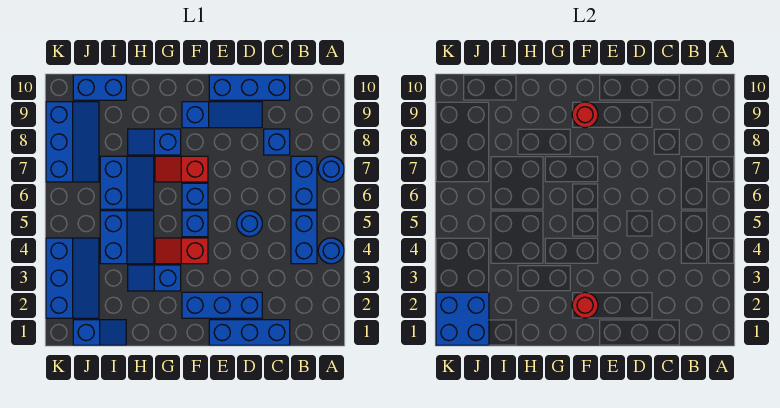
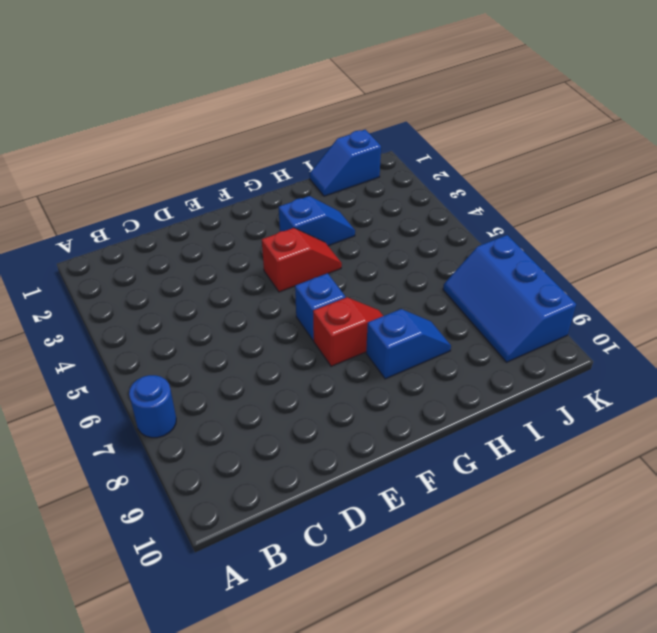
none -> blue round brick A4 level 1
none -> blue brick B4:B5 level 1
none -> blue brick B6:B7 level 1

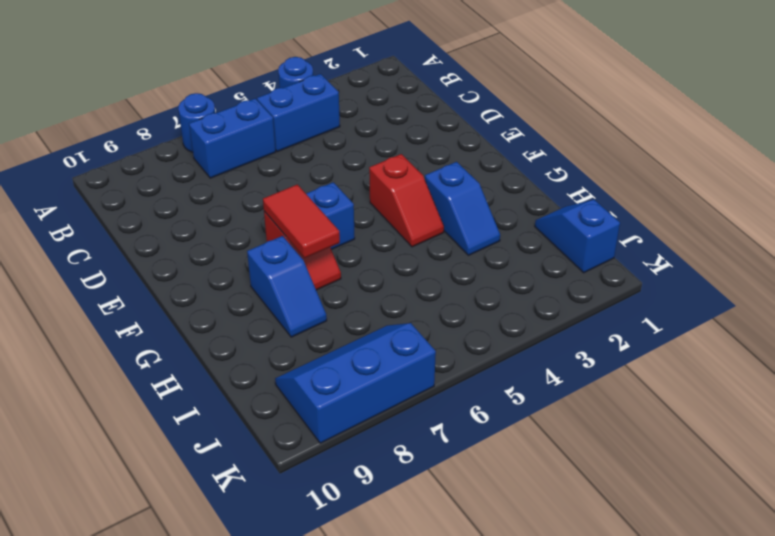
red tile F7:G7 level 2 -> none
none -> blue brick C1:E1 level 1
none -> blue brick C8 level 1
none -> blue brick C10:E10 level 1

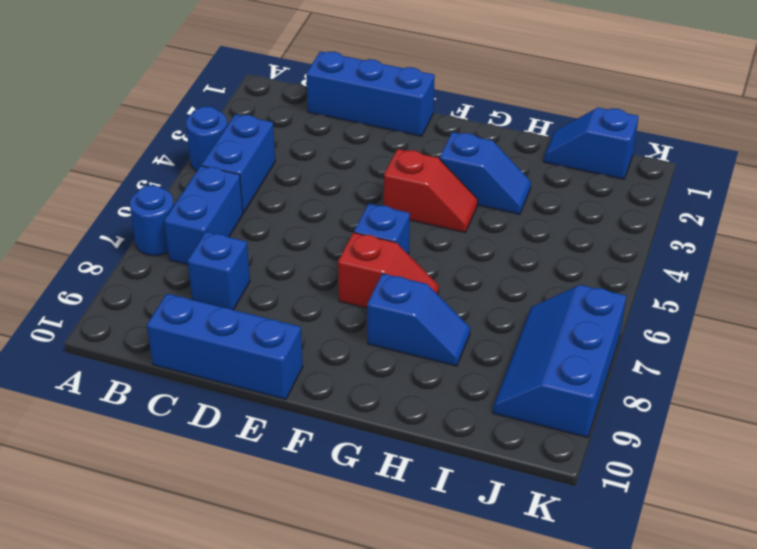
none -> blue brick D2:F2 level 1
none -> blue round brick D5 level 1
none -> blue slope D9:F9 level 1 top F

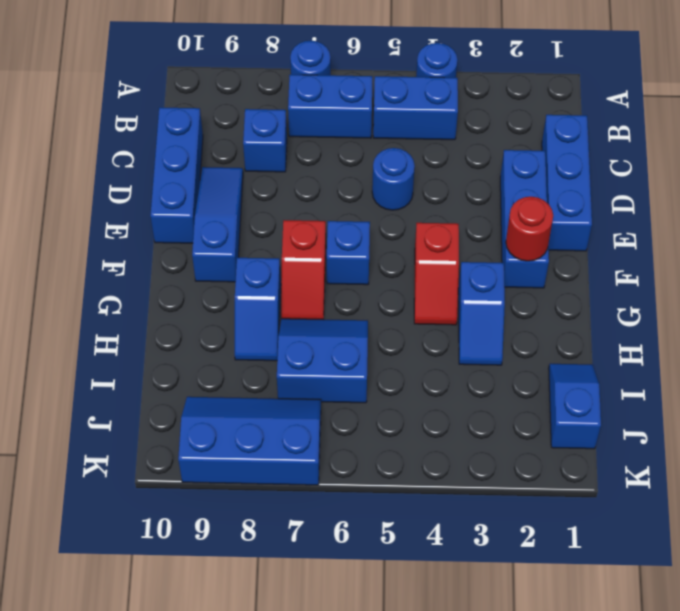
none -> blue brick F5 level 1
none -> blue slope H4:I5 level 1 top I
none -> blue brick I10:J10 level 1

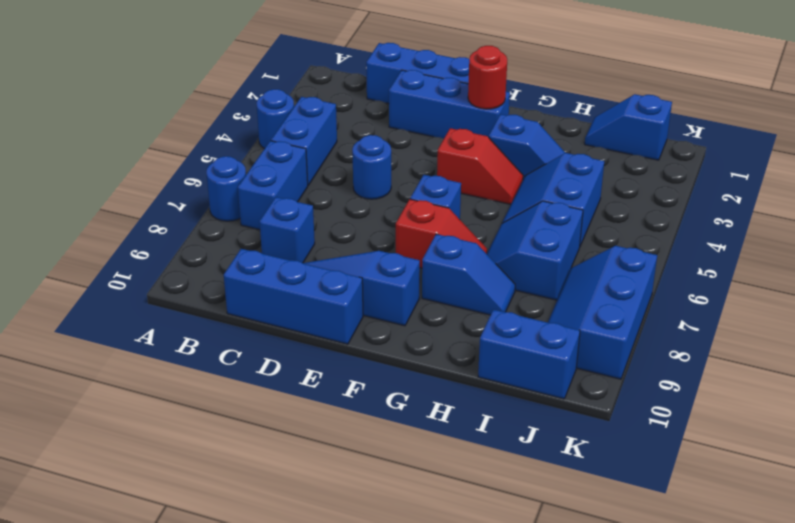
none -> blue brick F5 level 1
none -> blue slope J2:K4 level 1 top K
none -> red round brick F9 level 2

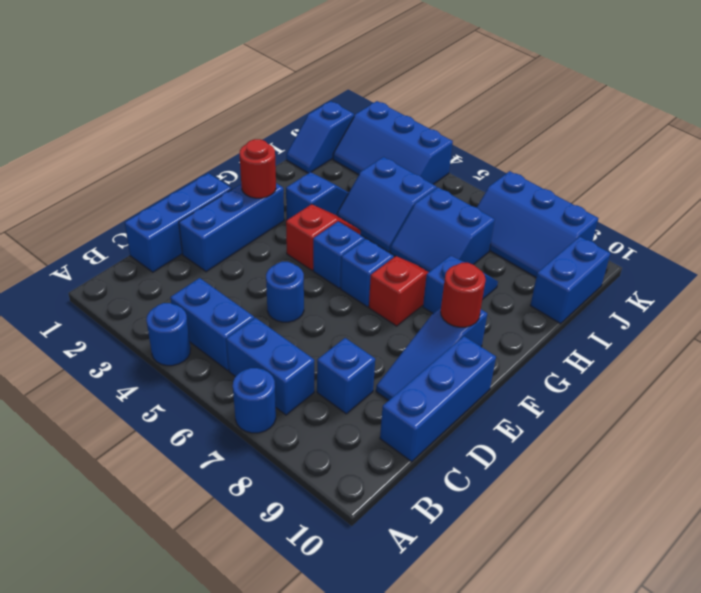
none -> blue brick J1:K2 level 2

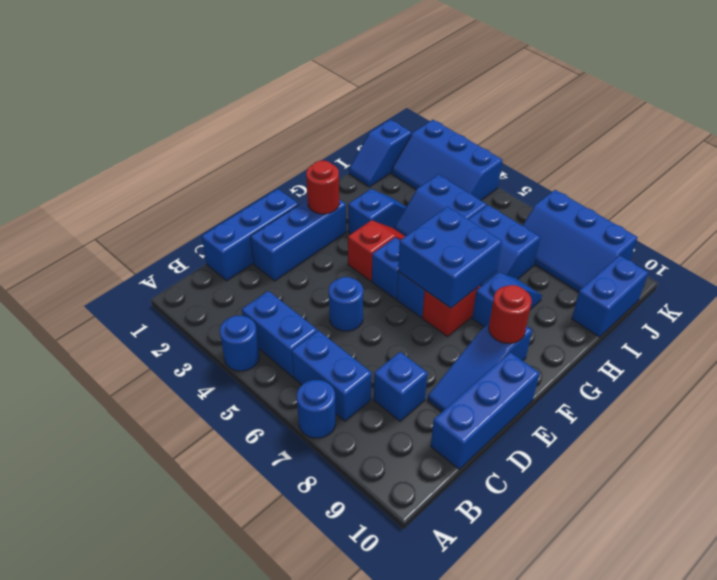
blue brick F6:G7 level 2 -> blue brick J1:K2 level 2

